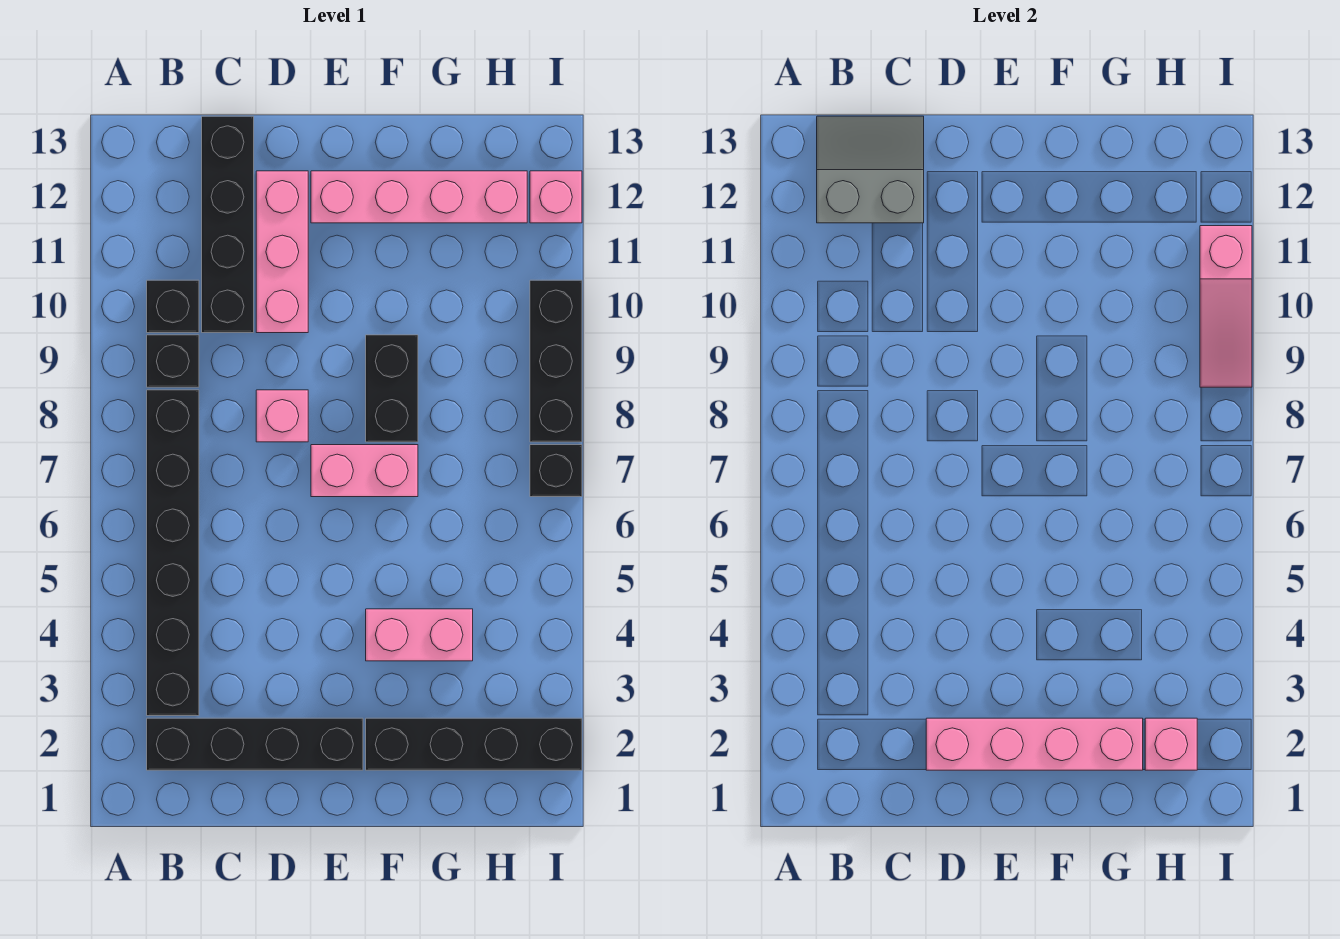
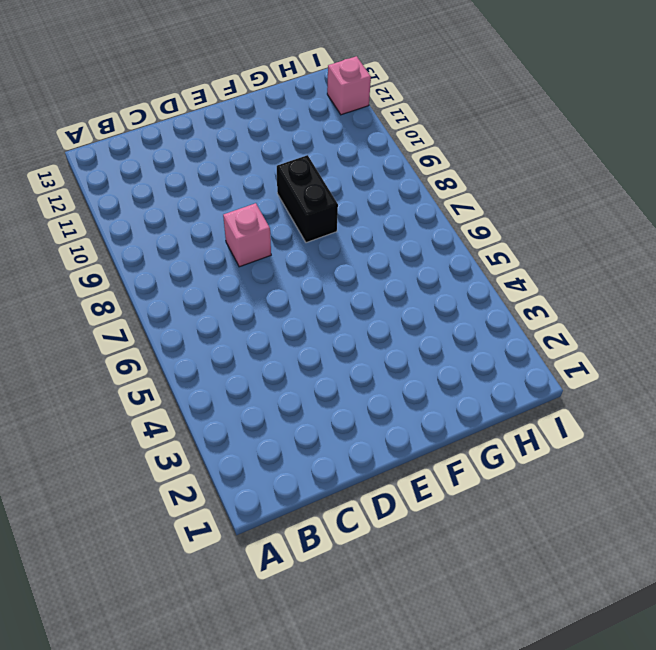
none -> black brick B2:E2 level 1
none -> black brick B3:B8 level 1
none -> black brick B9 level 1

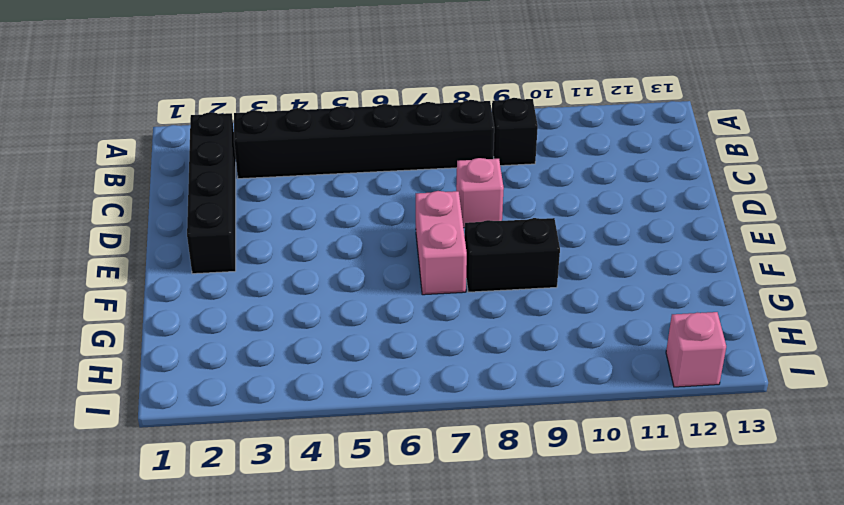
none -> black brick B10 level 1
none -> black brick C10:C13 level 1
none -> pink brick D10:D12 level 1

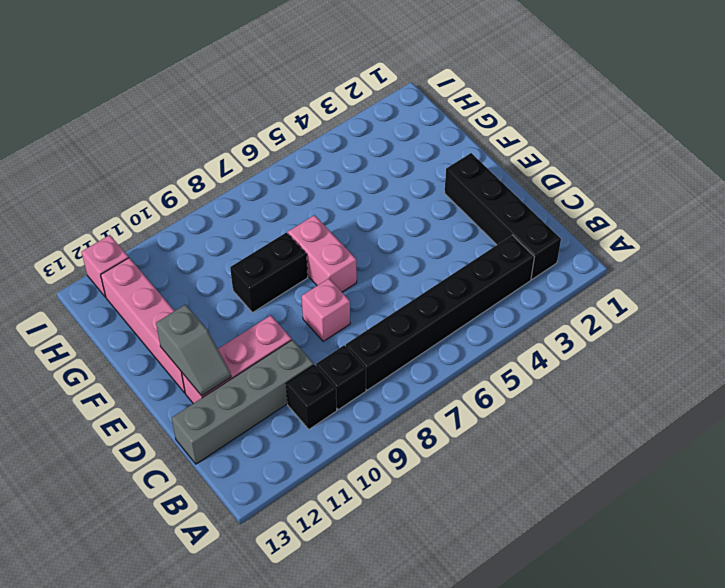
grey brick C10:C13 level 1 -> black brick C10:C13 level 1
grey slope D12:E12 level 2 top E -> none
none -> black brick F2:I2 level 1
none -> pink brick F4:G4 level 1
none -> black brick I7 level 1

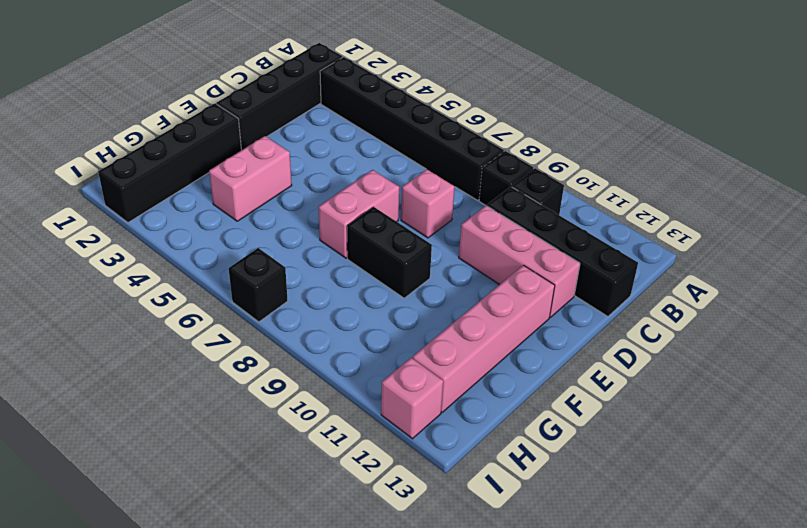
none -> black brick I8:I10 level 1
none -> grey slope B12:C13 level 2 top 12
none -> pink brick D2:G2 level 2

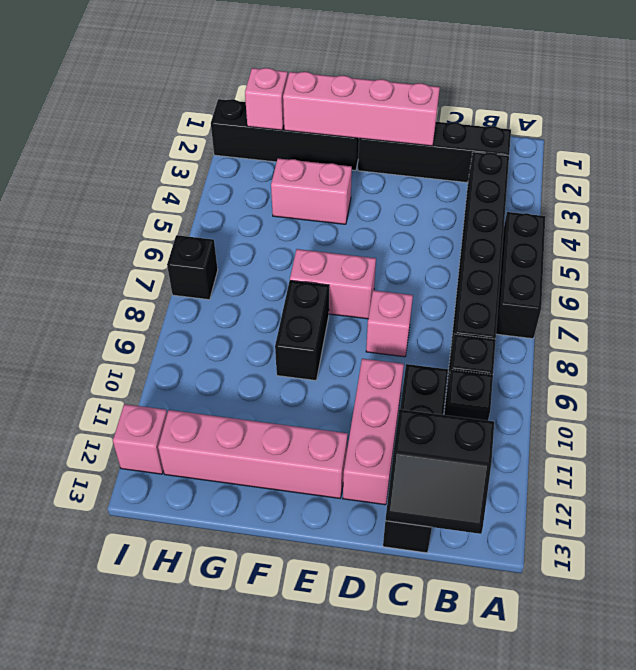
black brick A5:A7 level 1 -> black brick I8:I10 level 1
black slope B12:C13 level 2 top 12 -> grey slope B12:C13 level 2 top 12
none -> pink slope I9:I11 level 2 top 11

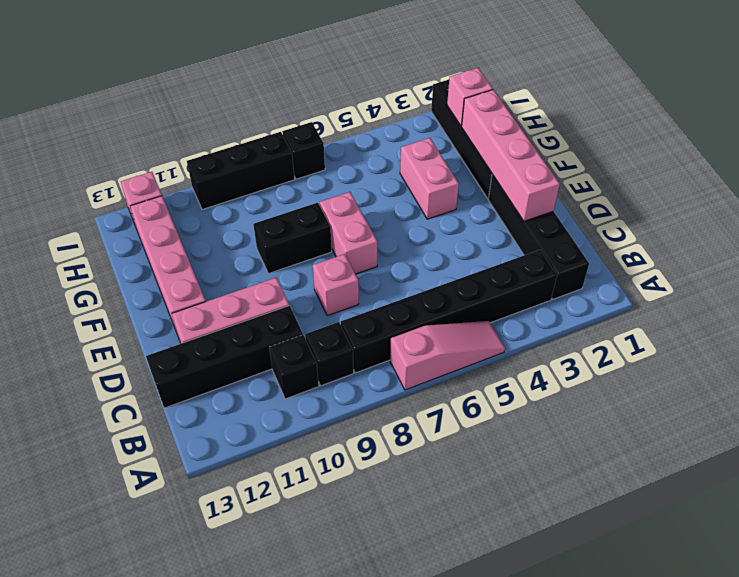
pink slope A5:A7 level 1 top 7 -> pink slope I9:I11 level 2 top 11
none -> grey slope B12:C13 level 2 top 12

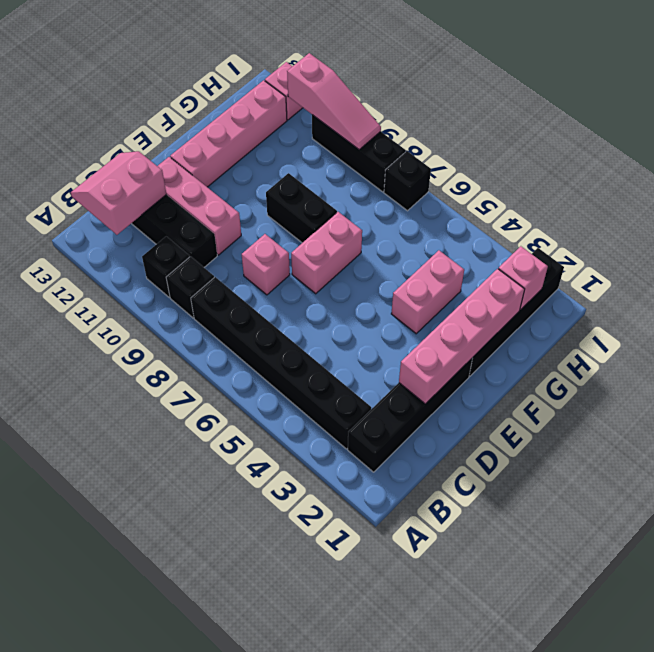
pink slope B12:C13 level 2 top 12 -> grey slope B12:C13 level 2 top 12

